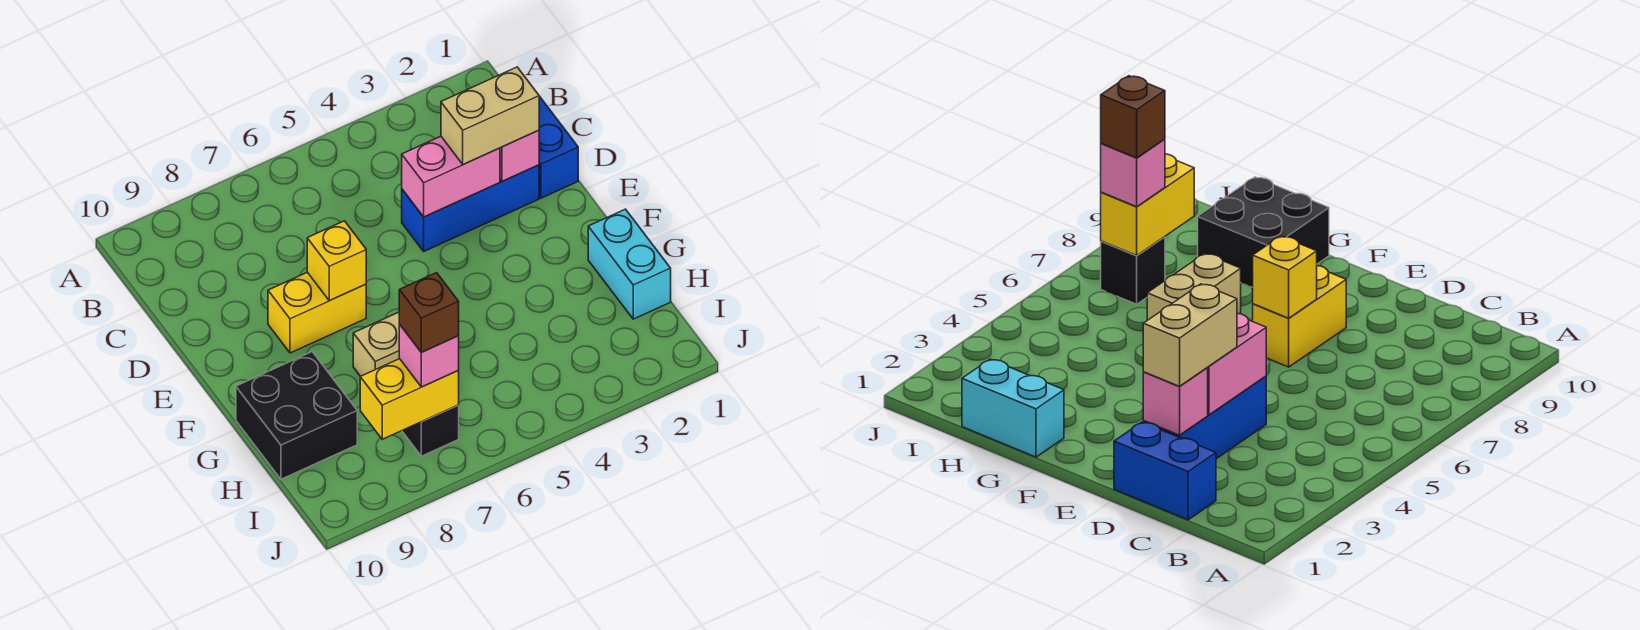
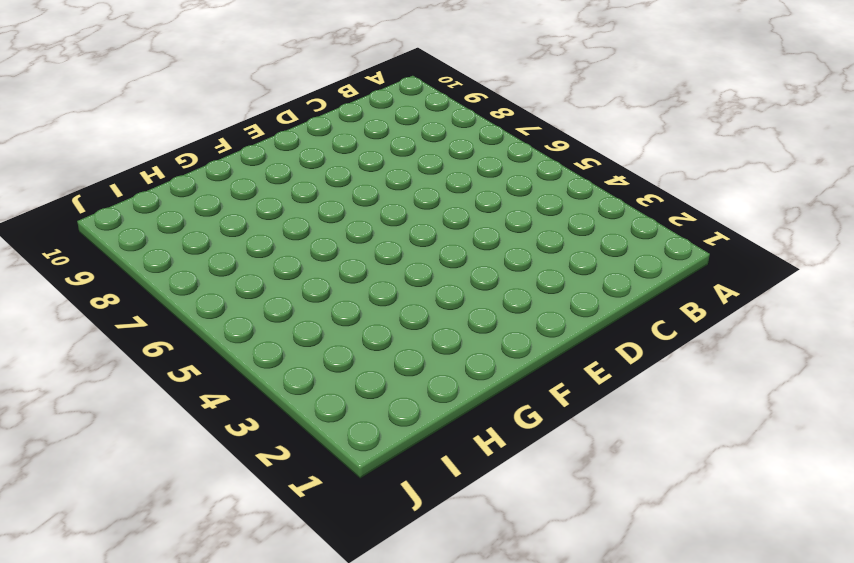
none -> blue brick C1:D1 level 1
none -> blue brick D2:D4 level 1
none -> yellow brick E7:E8 level 1

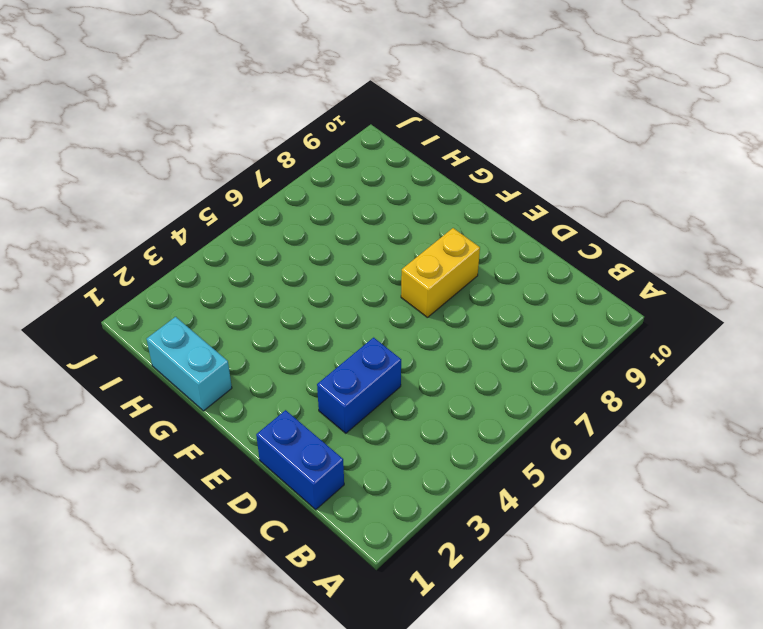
blue brick D3:D4 level 1 -> blue brick D2:D4 level 1
none -> tan brick G6:G7 level 1
none -> black brick G9:H10 level 1
none -> black brick I7 level 1

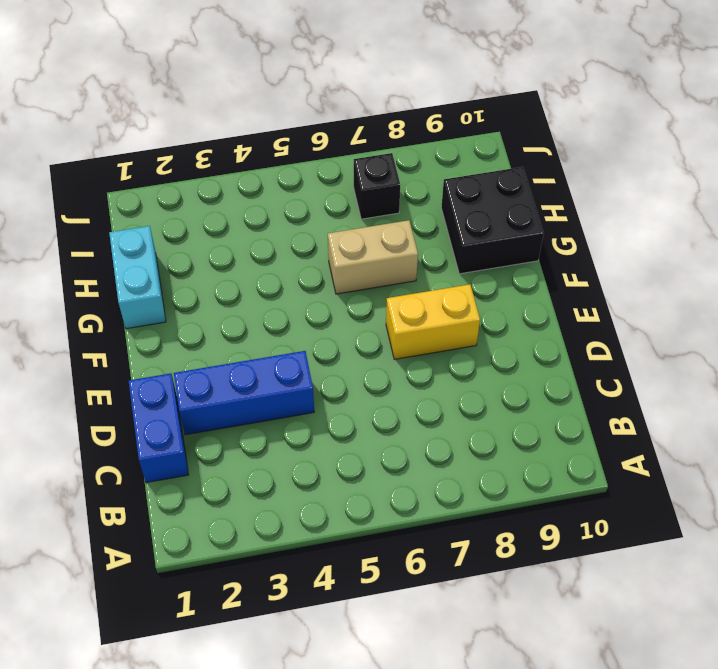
none -> pink brick D2 level 2
none -> pink brick D3:D4 level 2
none -> yellow brick E7 level 2

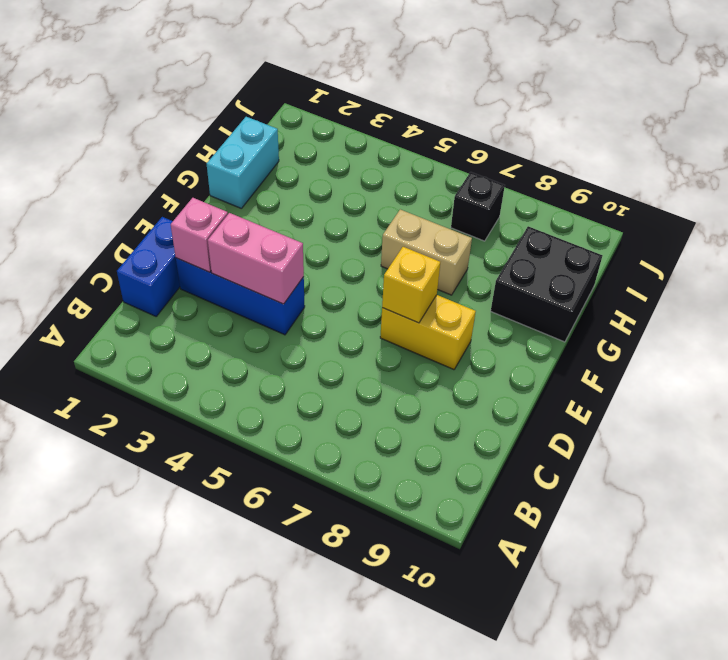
none -> yellow brick I7:I8 level 2
none -> tan brick D2:D3 level 3
none -> pink brick I7 level 3

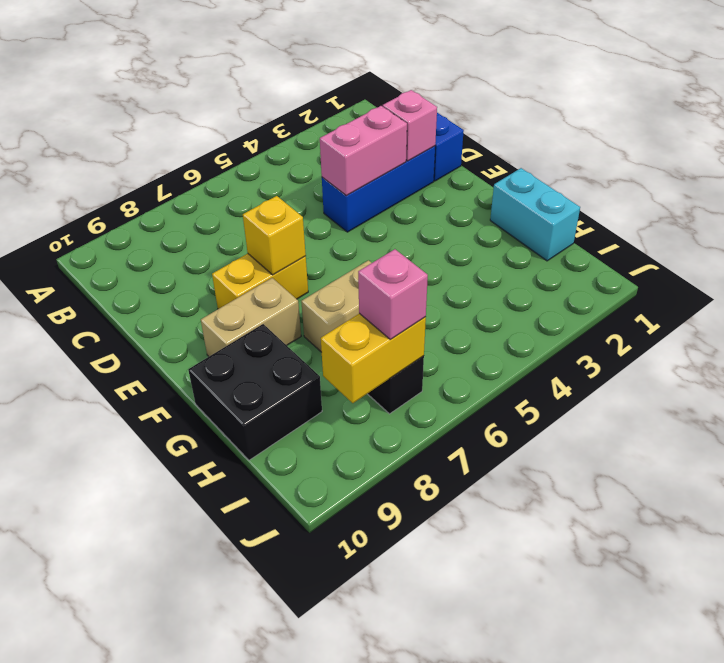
tan brick F8:F9 level 1 -> tan brick D2:D3 level 3
none -> brown brick I7 level 4

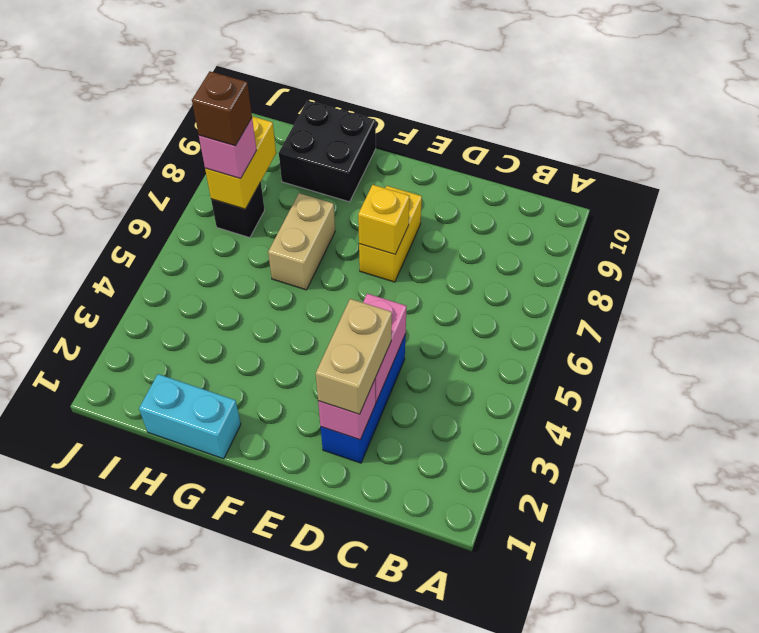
none -> blue brick C1:D1 level 1

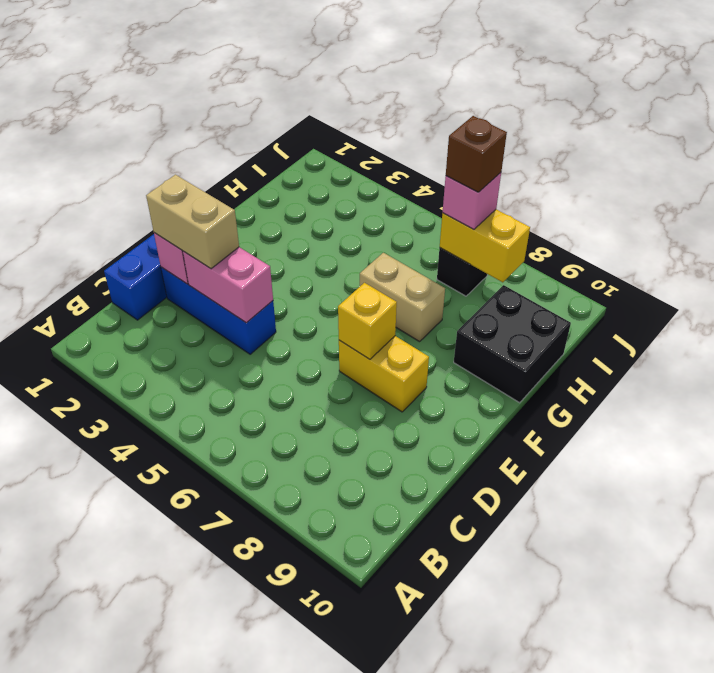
none -> cyan brick G1:H1 level 1

